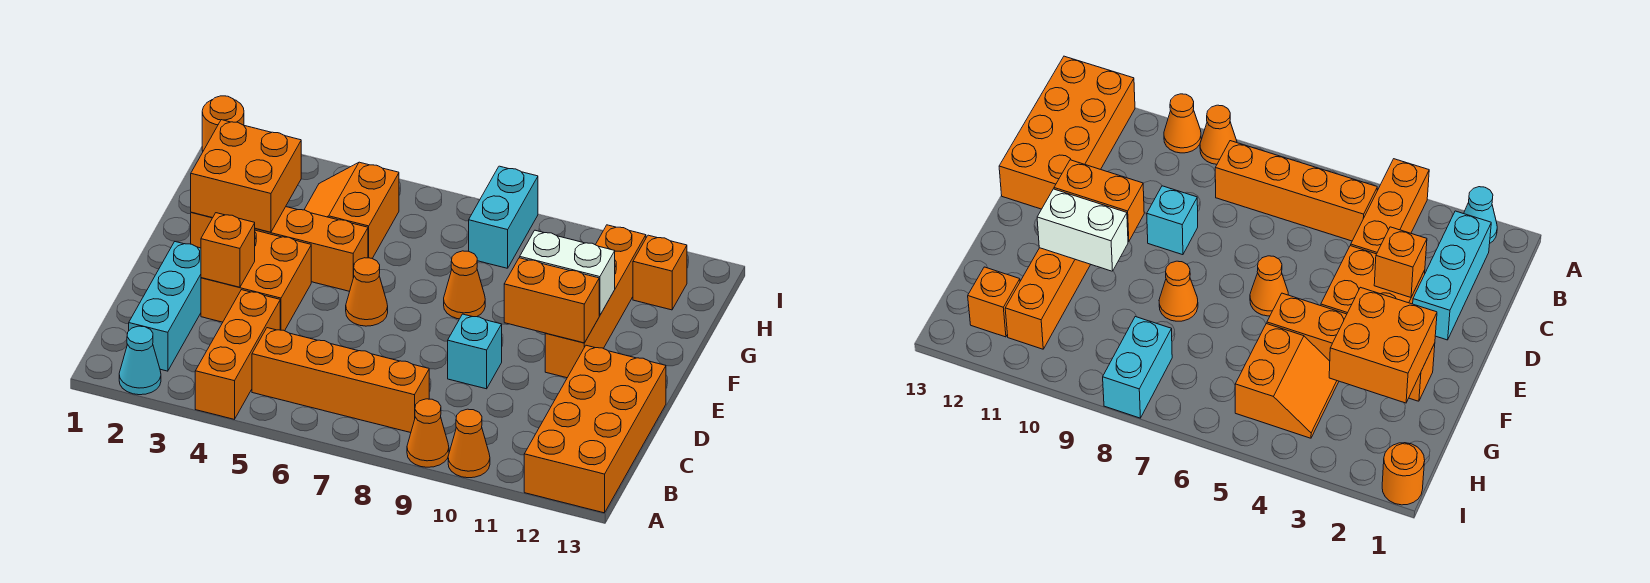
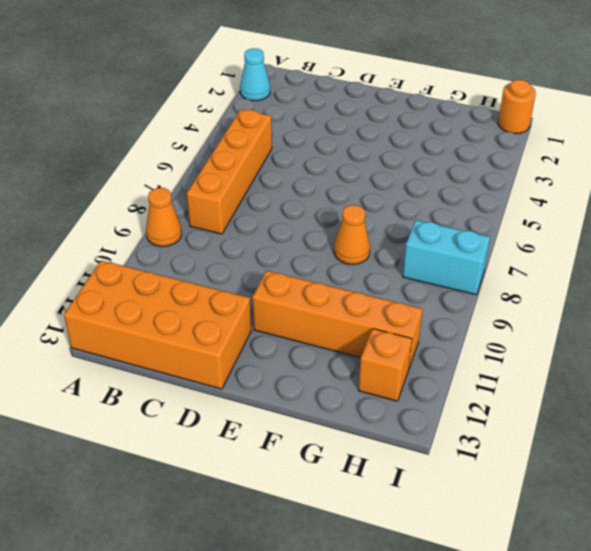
none -> orange brick A4:C4 level 1
none -> orange cone A10 level 1
none -> cyan brick B2:D2 level 1

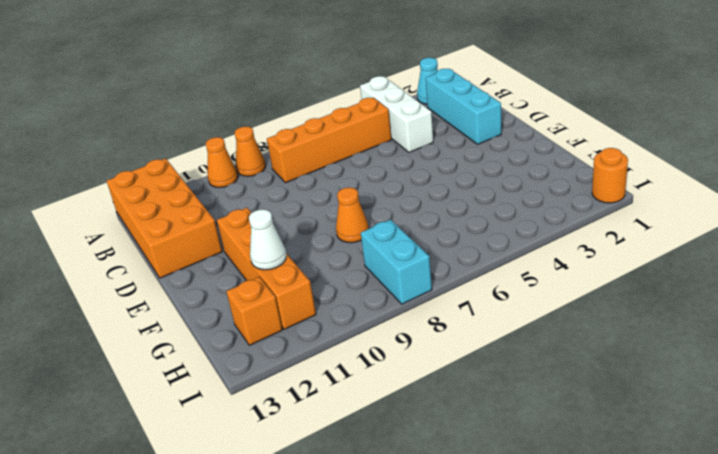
white brick A4:C4 level 1 -> orange brick A4:C4 level 1
white cone G11 level 2 -> none
none -> orange brick D3:E4 level 1
none -> cyan brick D9 level 1
none -> orange cone E6 level 1

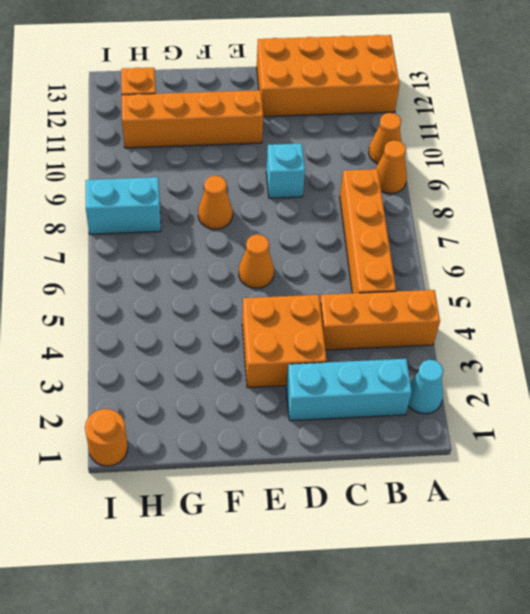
none -> orange brick F2:F5 level 1
none -> orange slope G4:H5 level 1 top 5
none -> orange brick D3 level 2

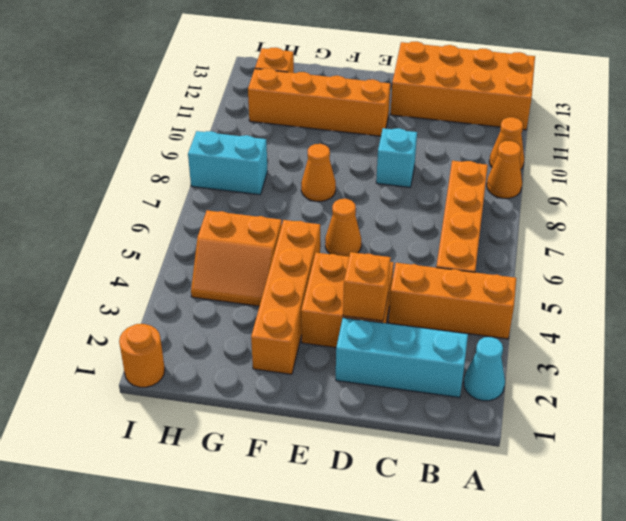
none -> orange brick E10:E11 level 2
none -> orange brick F2:G3 level 2
none -> white brick F10:F11 level 2

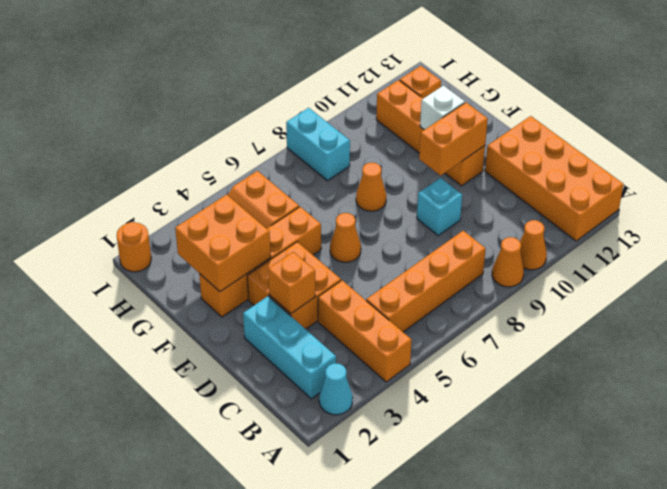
white brick F11 level 2 -> white brick F10:F11 level 2

